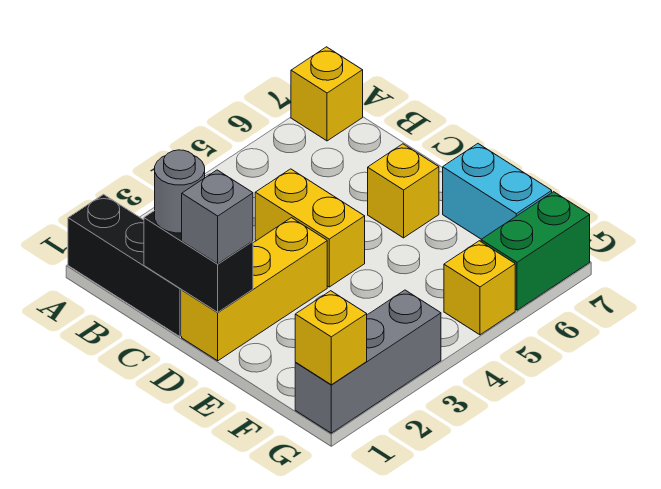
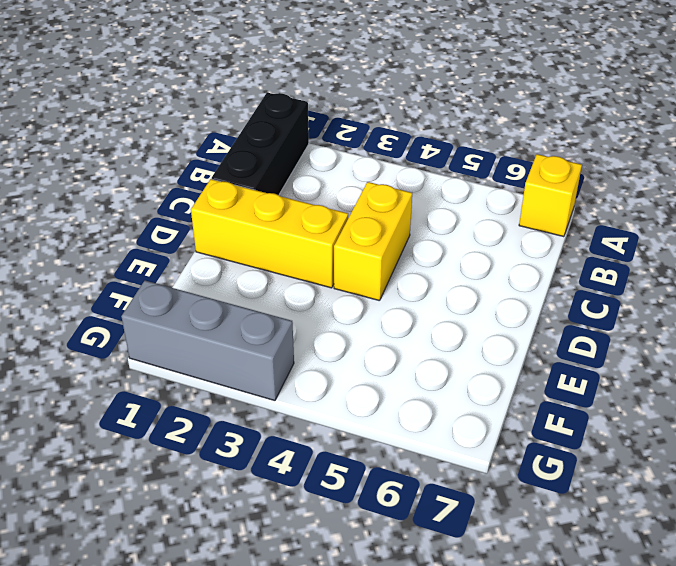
none -> yellow brick D6 level 1
none -> cyan brick E7:F7 level 1
none -> yellow brick G5 level 1

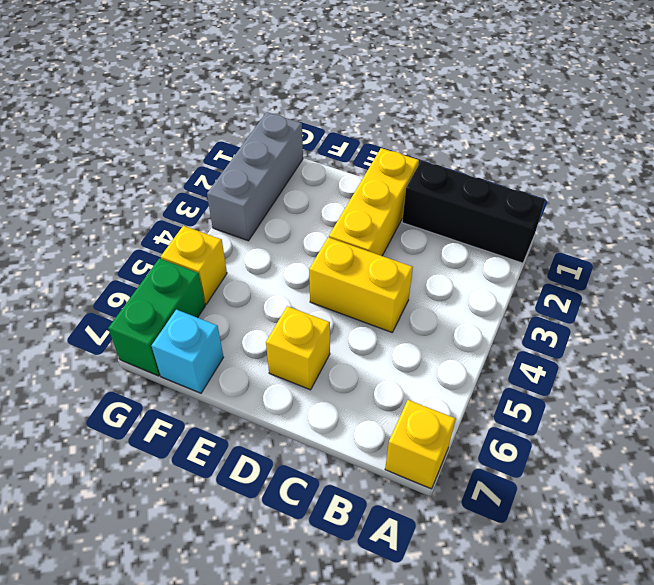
cyan brick F7 level 1 -> cyan brick E7:F7 level 1
none -> black brick C1:D1 level 2
none -> yellow brick G1 level 2
none -> grey round brick C1 level 3

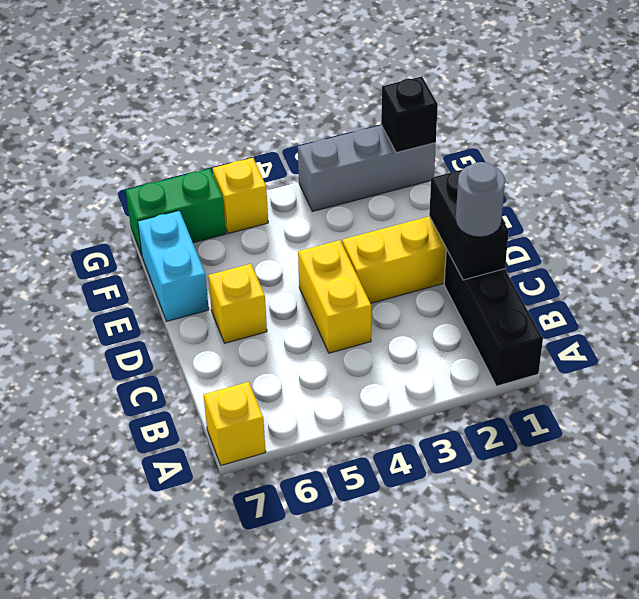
black brick G1 level 2 -> yellow brick G1 level 2
none -> grey brick D1 level 3

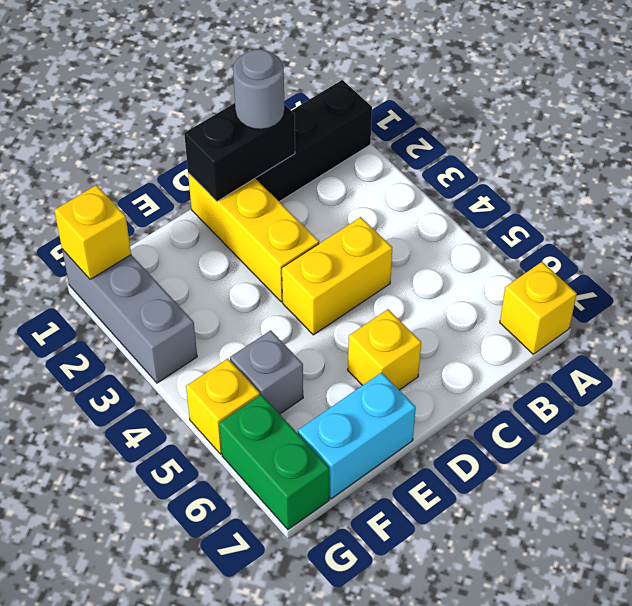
grey brick F5 level 1 -> grey brick D1 level 3

